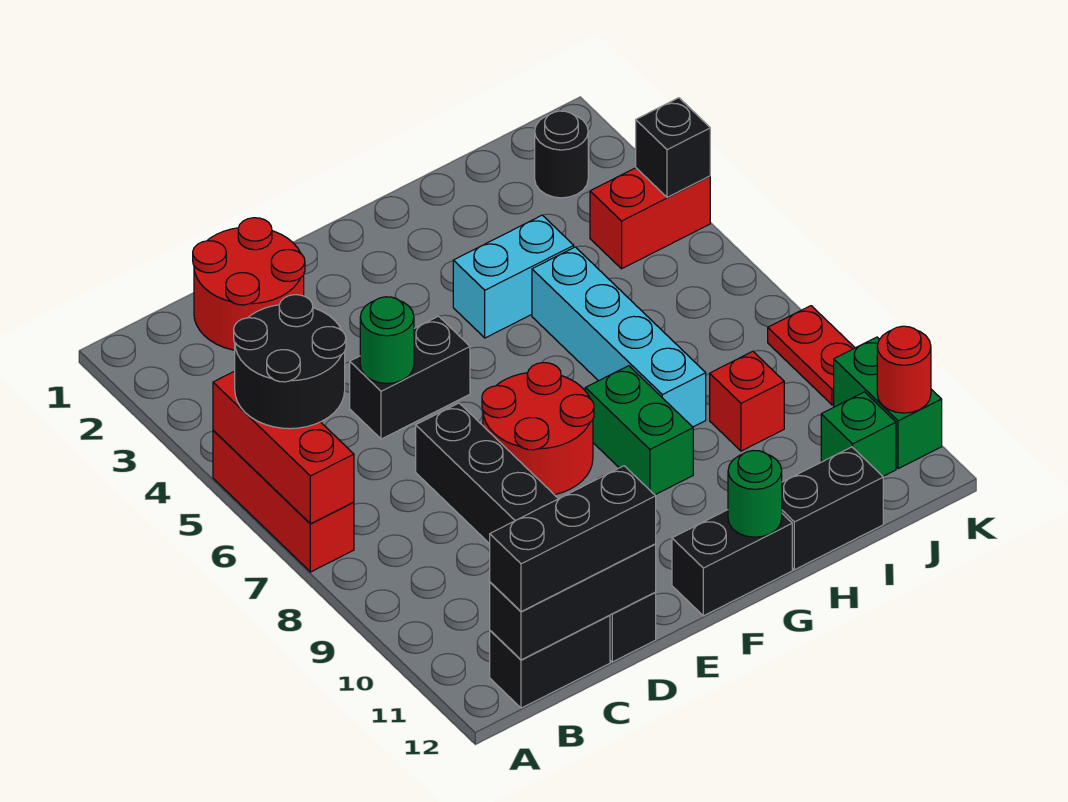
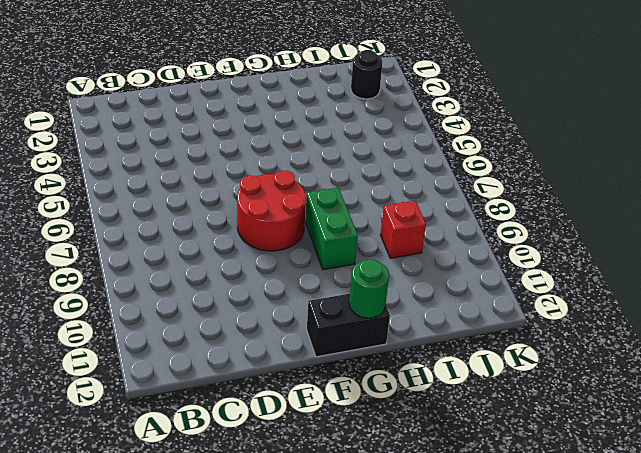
none -> red brick A5:A7 level 1
none -> black brick B12:C12 level 1
none -> red round brick C1:D2 level 1

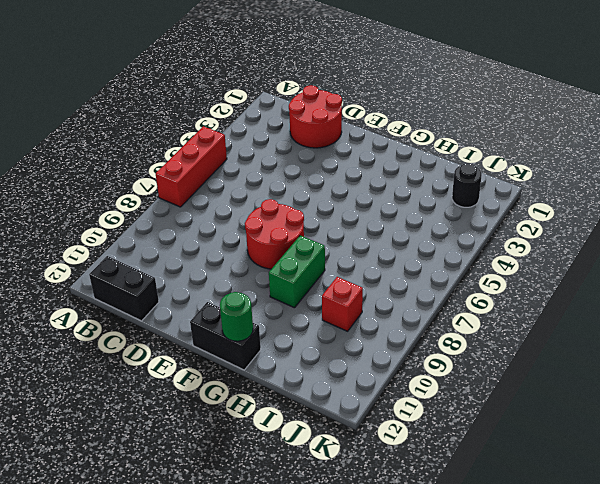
none -> black brick D5:E5 level 1
none -> black brick D7:D12 level 1
none -> cyan brick G4:H4 level 1

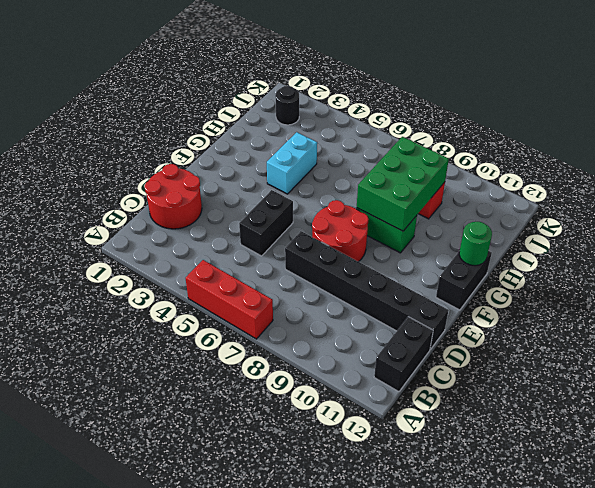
green brick G8:I9 level 2 -> none
none -> cyan brick H5:H8 level 1
none -> black brick H12:I12 level 1
none -> red brick J4:K4 level 1

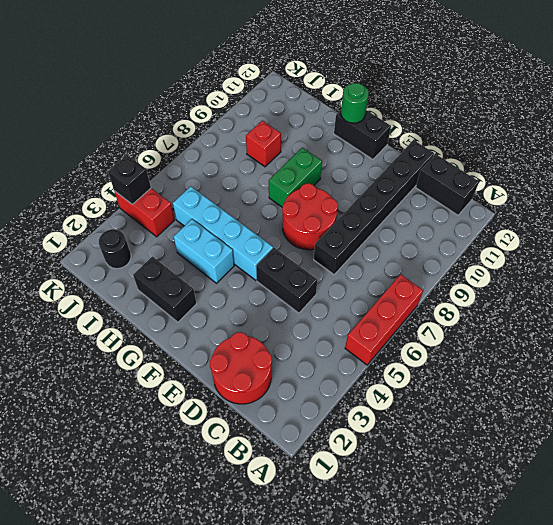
cyan brick F5:I5 level 1 -> cyan brick H5:H8 level 1
black brick G2:H2 level 1 -> black brick H12:I12 level 1
none -> green brick J11 level 1
none -> red plate K8:K9 level 1
none -> green brick K10:K11 level 1

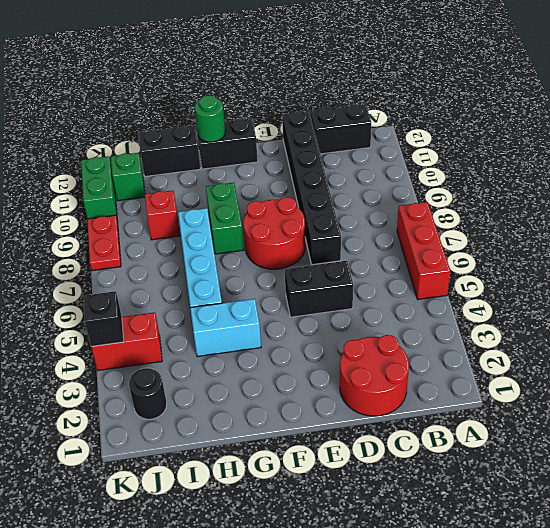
none -> red brick A5:A7 level 2
none -> black brick B12:D12 level 2
none -> green round brick D5 level 2

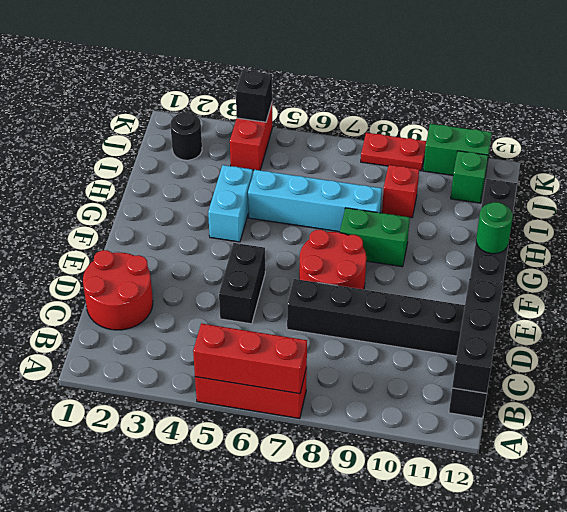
none -> green round brick D5 level 2
none -> red round brick K11 level 2
none -> black round brick A5:B6 level 3

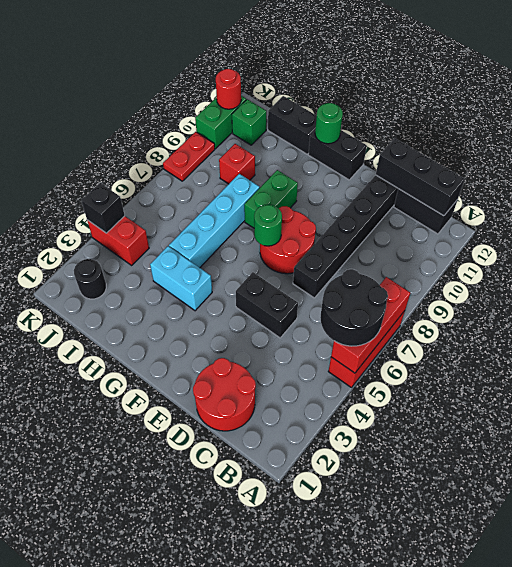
green round brick F7 level 2 -> green round brick D5 level 2
none -> black brick B12:D12 level 3

